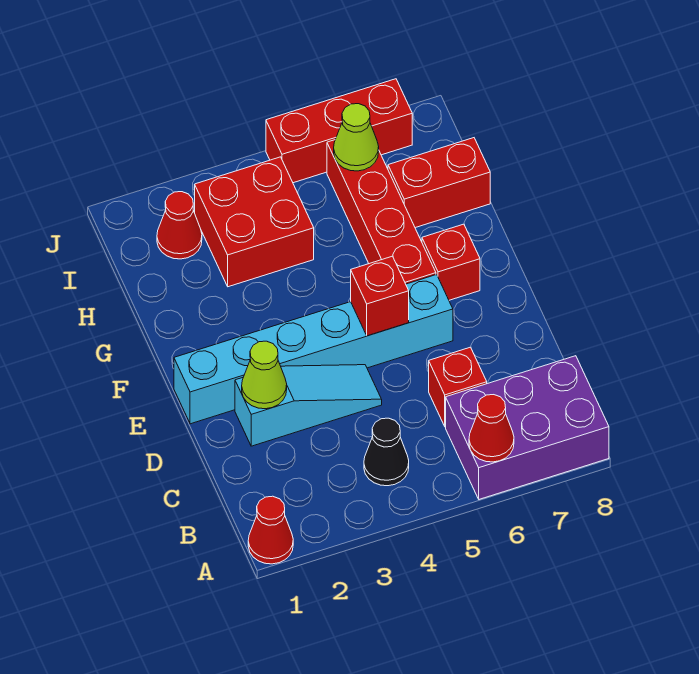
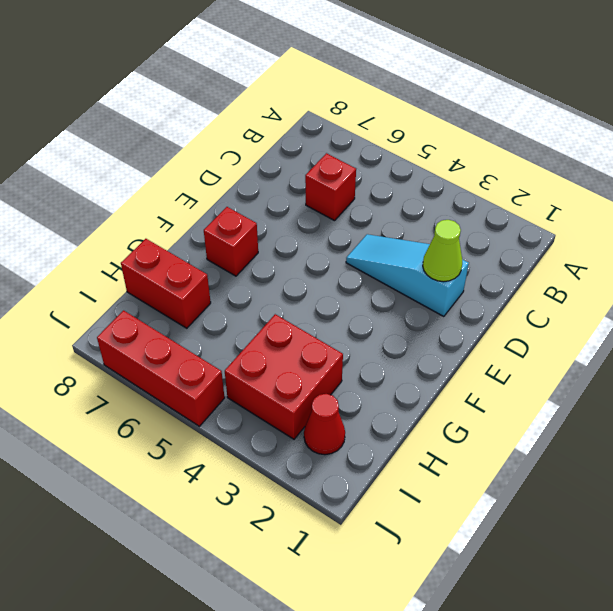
none -> red cone A1 level 1
none -> purple brick A6:B8 level 1
none -> black cone B4 level 1

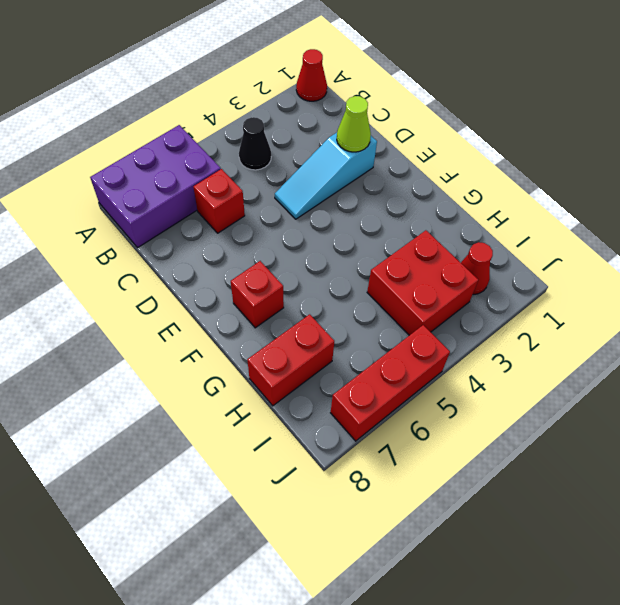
none -> cyan brick E1:E6 level 1
none -> red brick F6:I6 level 1
none -> red cone A6 level 2

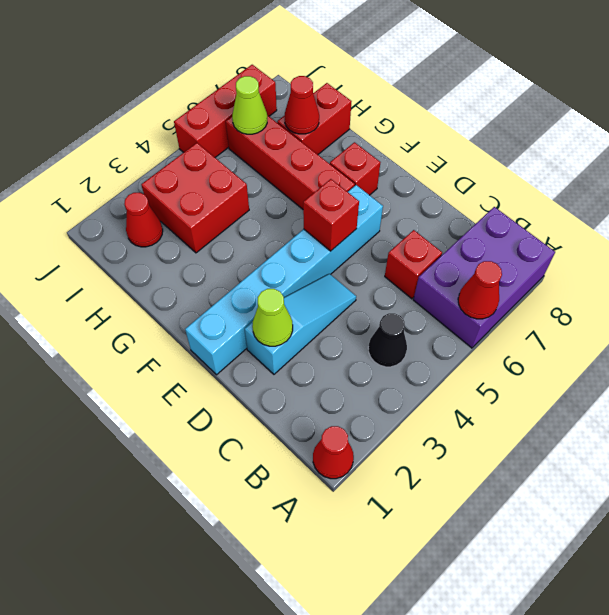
red cone H7 level 2 -> none

